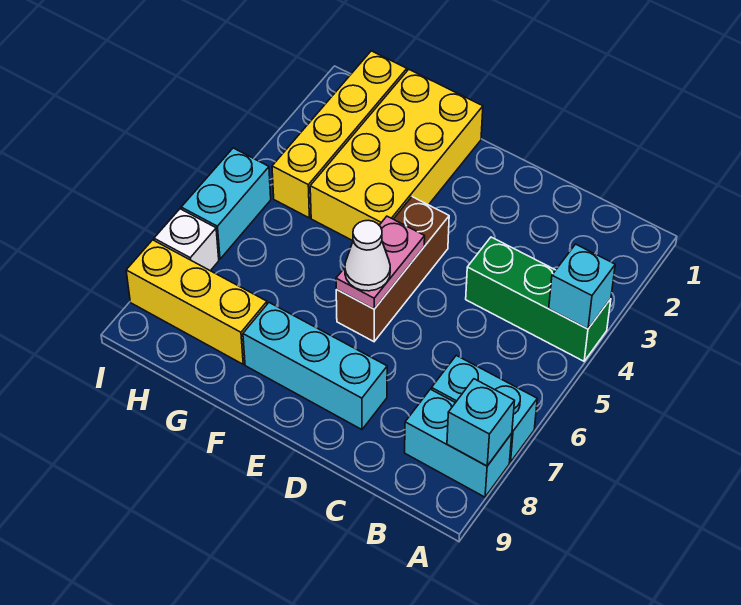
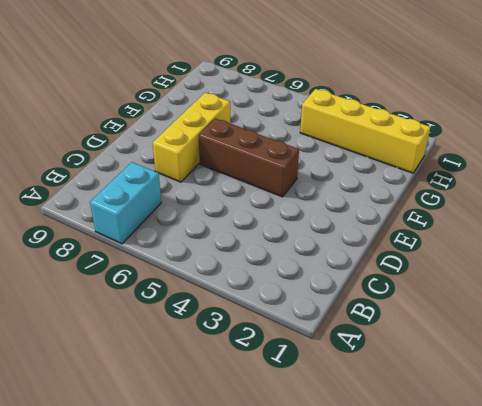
yellow brick D7:F7 level 1 -> yellow brick G8:I8 level 1
none -> green brick A4:C4 level 1
none -> cyan brick A8:B8 level 1
none -> cyan brick D8:F8 level 1

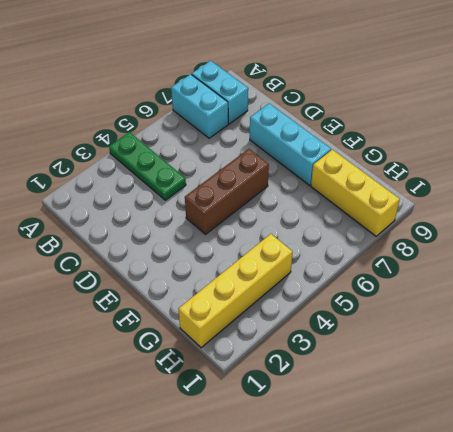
green plate A4:C4 level 1 -> green brick A4:C4 level 1
none -> yellow brick F1:G4 level 1
none -> cyan brick I5:I6 level 1
none -> white brick I7 level 1

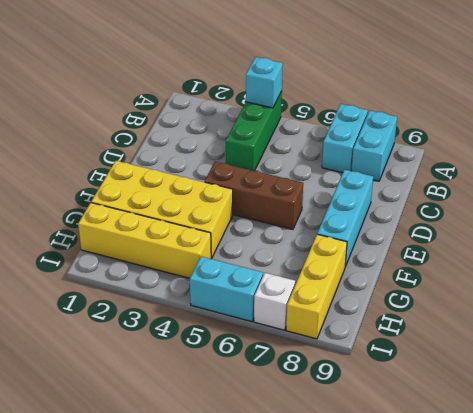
none -> cyan brick A8 level 2
none -> pink plate E5:E6 level 2
none -> white cone E6 level 3

